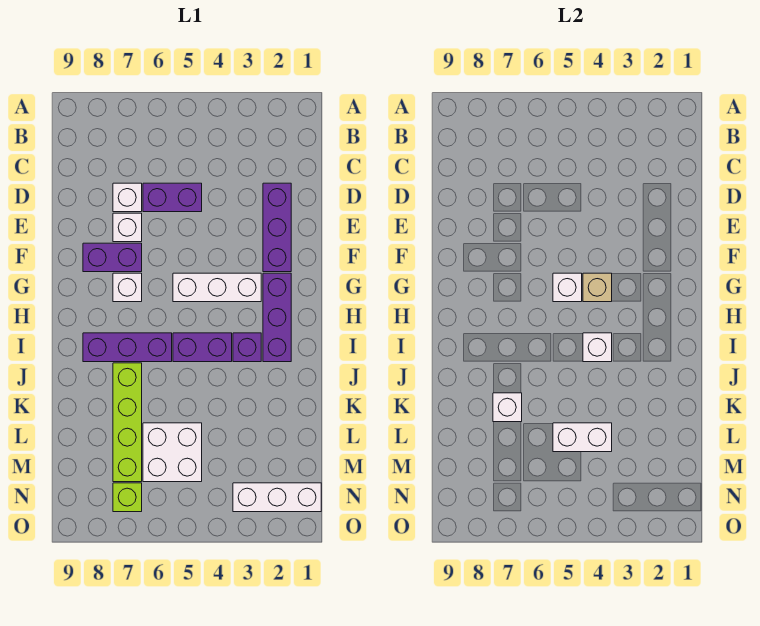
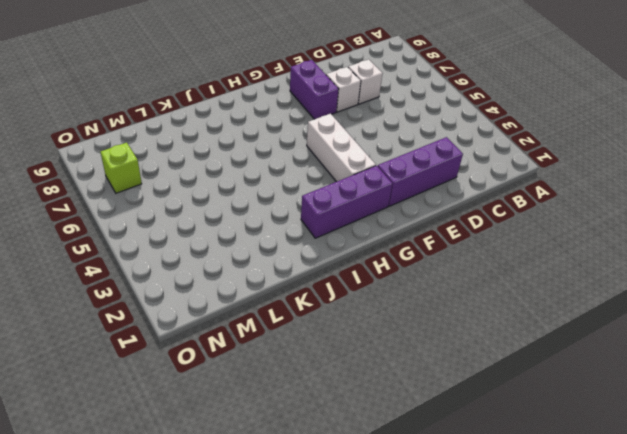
none -> purple brick D5:D6 level 1
none -> white brick G7 level 1
none -> purple brick I3 level 1

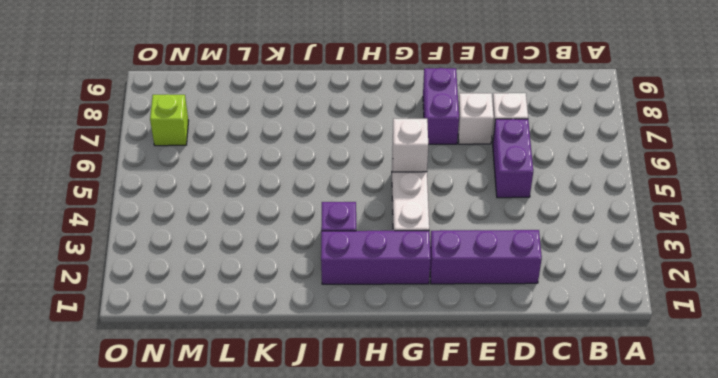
none -> white brick G7 level 1
none -> purple brick I4:I5 level 1
none -> purple brick I6:I8 level 1

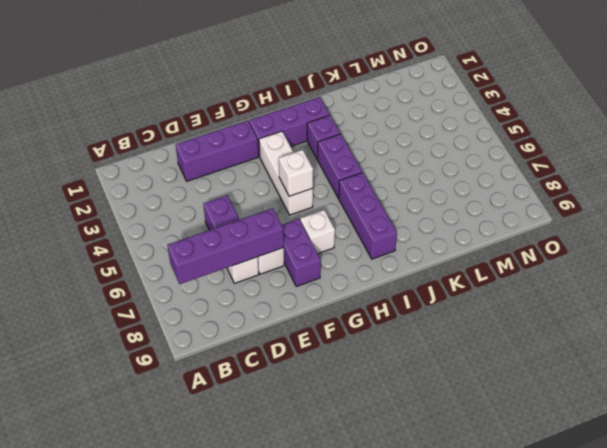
purple brick B7:E7 level 2 -> none
none -> lime brick J7:M7 level 1
none -> white brick L5:M6 level 1
none -> white brick N1:N3 level 1

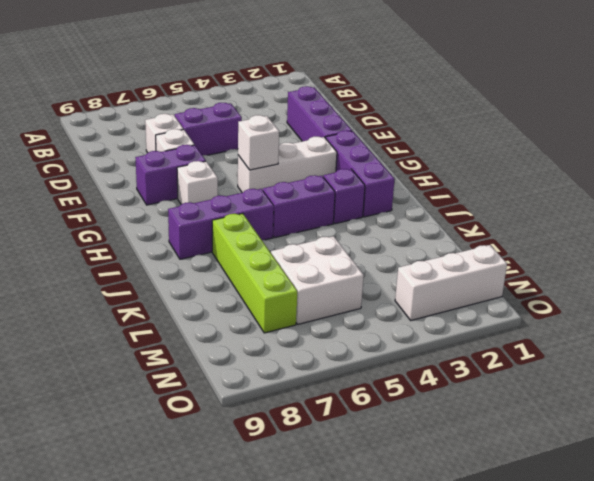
none -> lime brick N7 level 1
none -> tan brick G4 level 2
none -> white brick I4 level 2

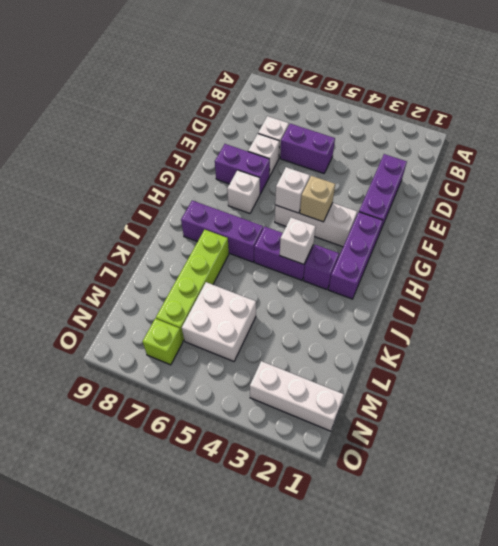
none -> white brick K7 level 2
none -> white brick L4:L5 level 2

